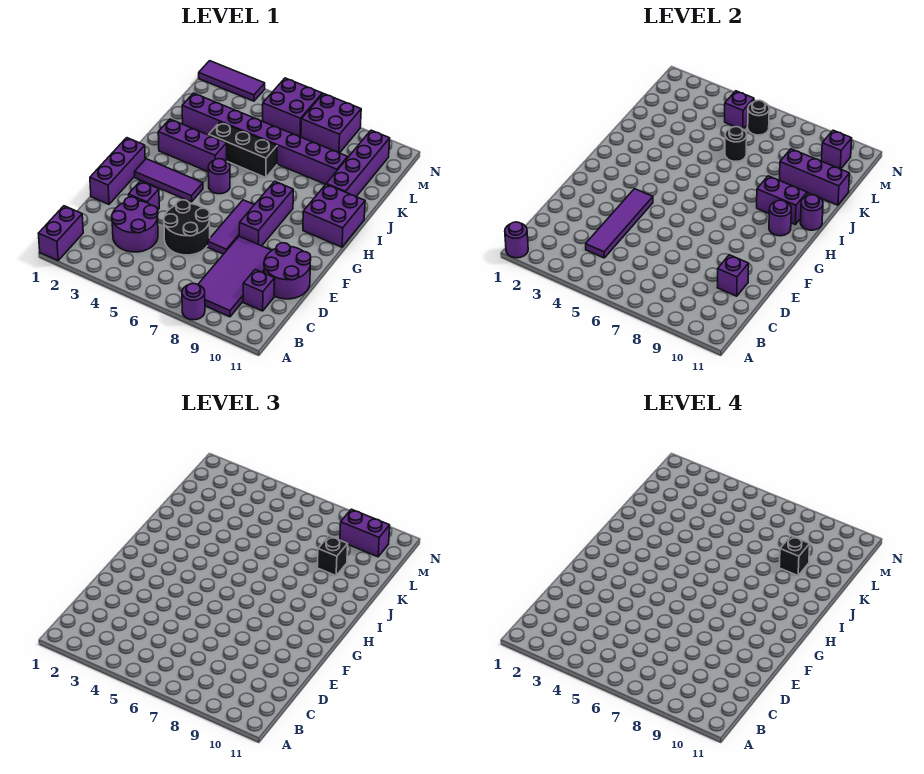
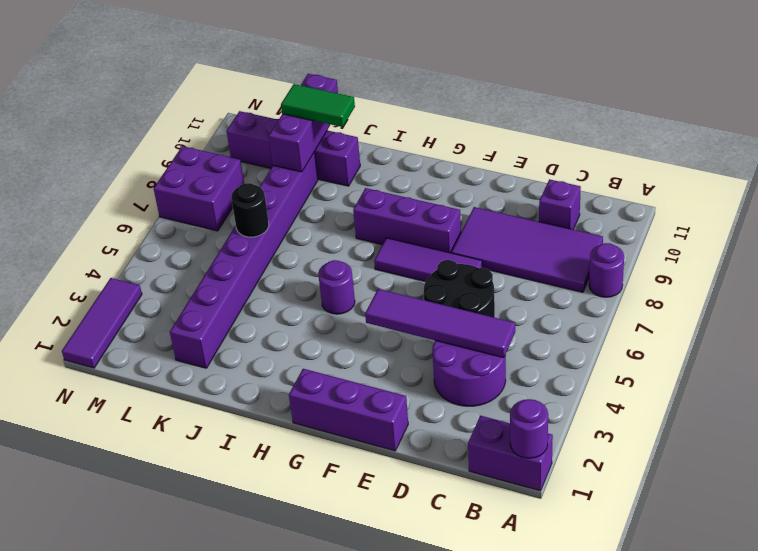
green tile J10:K10 level 3 -> none
none -> purple round brick D10:E11 level 1
none -> purple brick E3 level 1
none -> purple tile G2:G4 level 1
none -> purple brick H10:I11 level 1

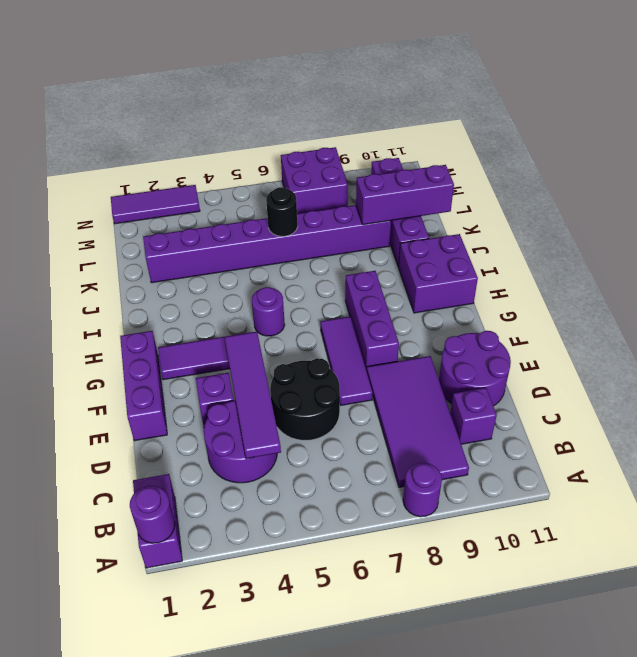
none -> purple brick I2:I4 level 1
none -> black brick J4:J6 level 1
none -> purple brick M5:N6 level 1
none -> purple brick D10 level 2

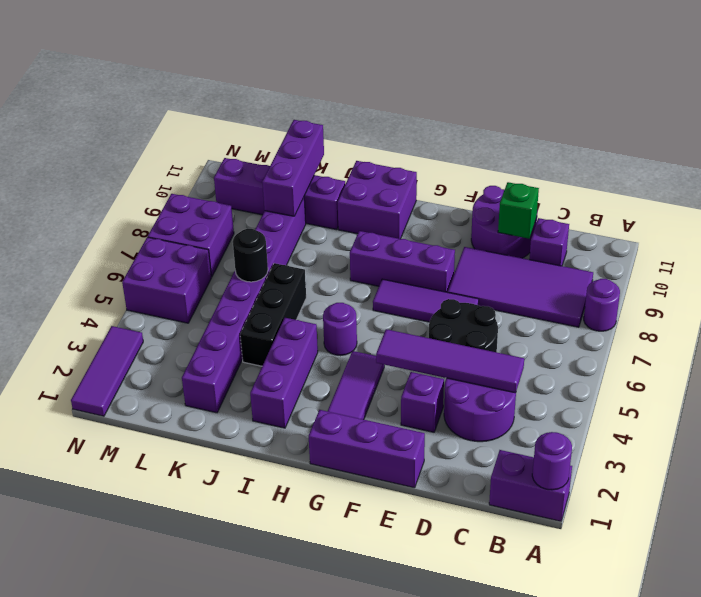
green brick D10 level 2 -> purple brick D10 level 2
none -> purple round brick H10 level 2
none -> purple brick I9:I10 level 2
none -> purple round brick I11 level 2
none -> purple brick M5 level 2

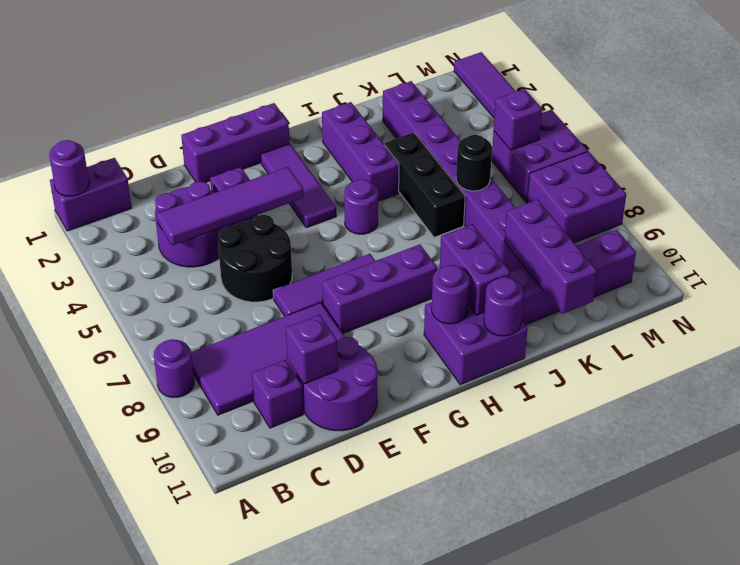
none -> black round brick M6 level 2
none -> purple brick M10 level 2
none -> black brick K9 level 3
none -> purple brick M9:M10 level 3

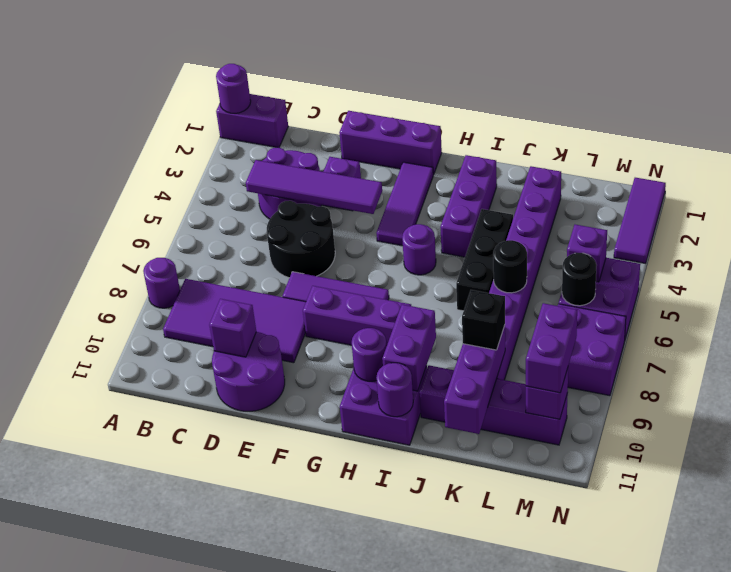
none -> purple brick C10 level 1
none -> black brick K9 level 4

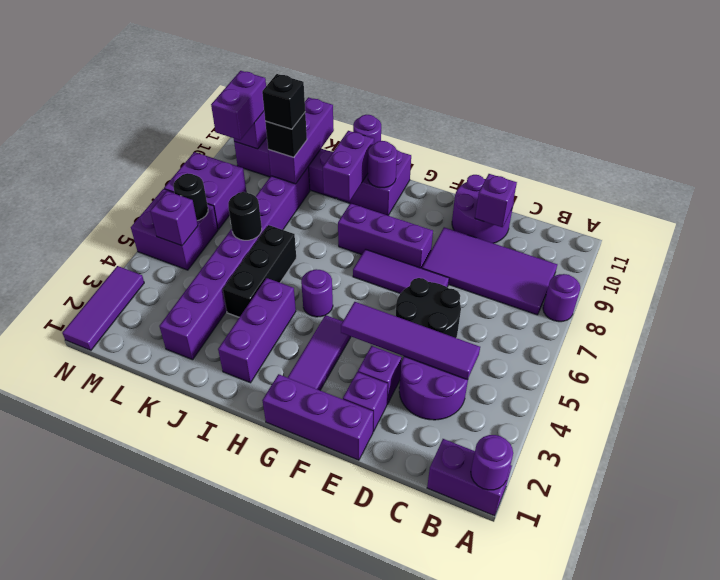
purple brick E2 level 1 -> purple brick C10 level 1

